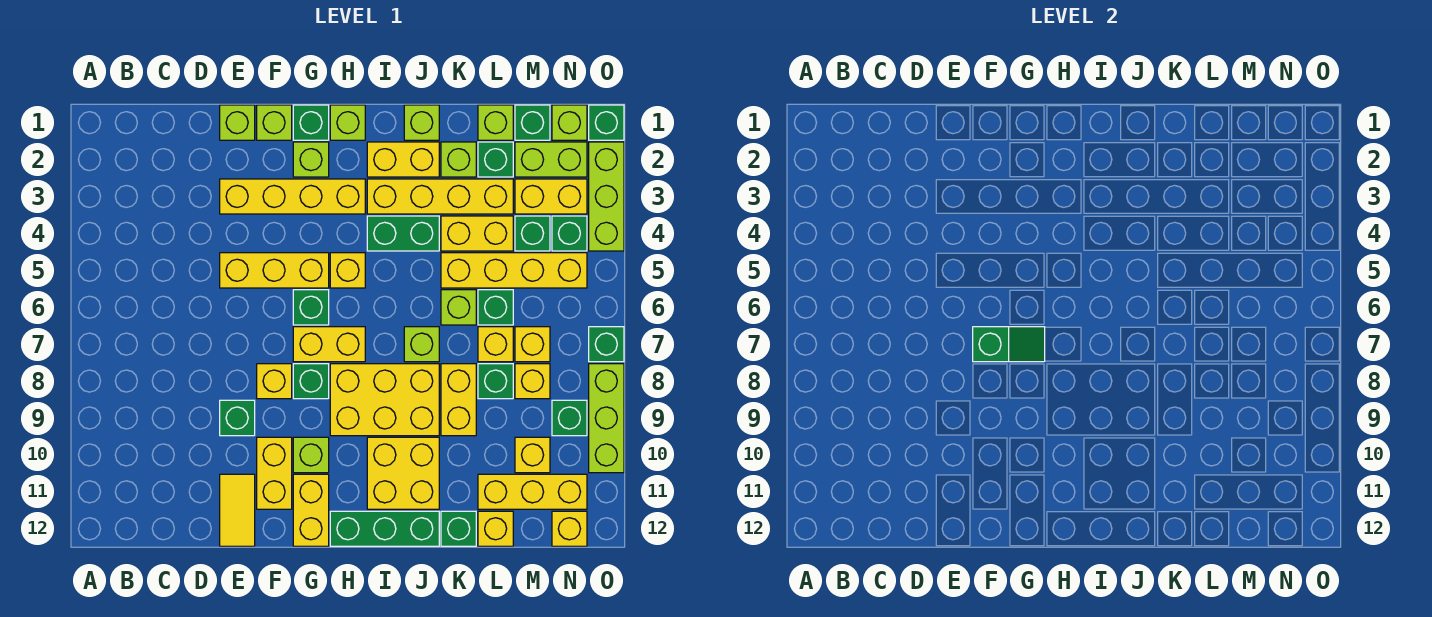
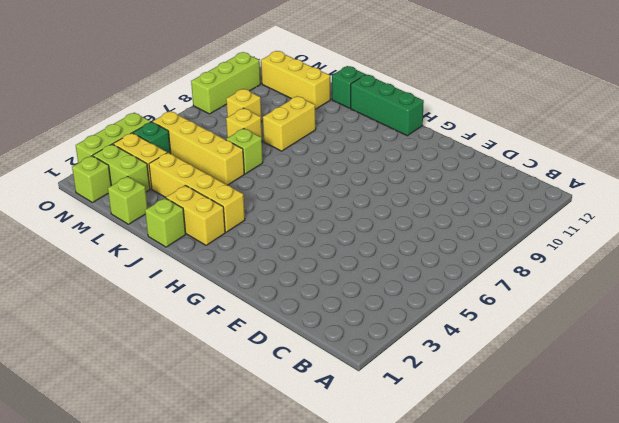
none -> lime brick E1 level 1
none -> yellow brick E3:H3 level 1
none -> yellow brick E5:G5 level 1
none -> green brick E9 level 1

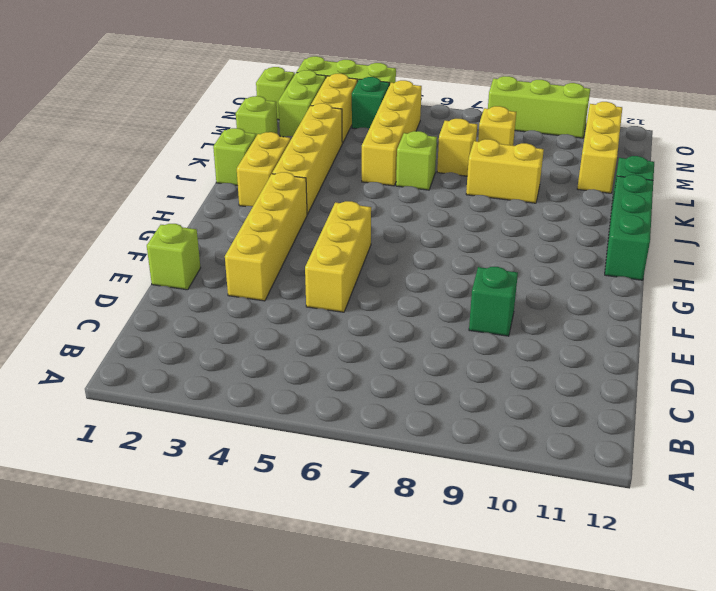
none -> yellow tile E11:E12 level 1
none -> lime brick F1 level 1
none -> yellow brick F8 level 1
none -> yellow brick F10:F11 level 1

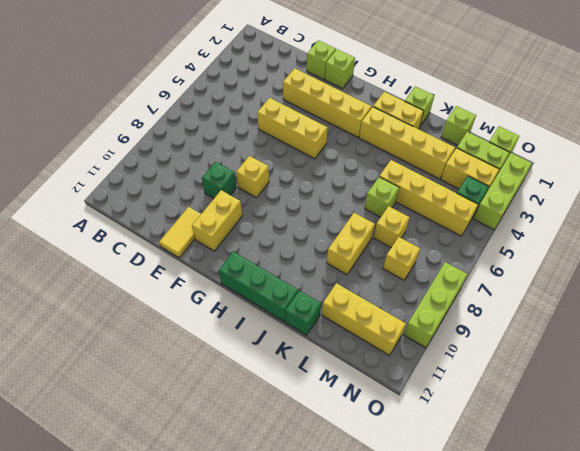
none -> green brick G1 level 1
none -> lime brick G2 level 1
none -> green brick G6 level 1
none -> yellow brick G7:H7 level 1

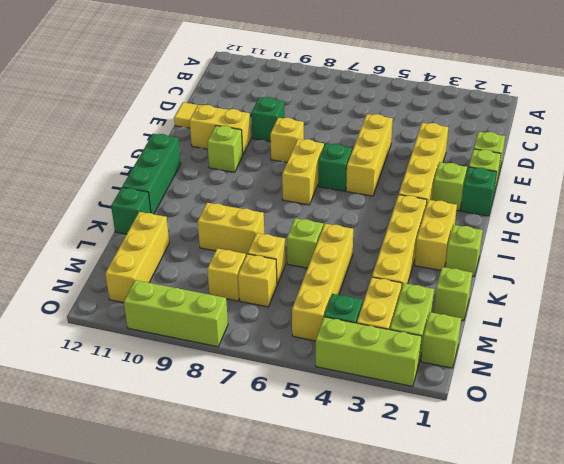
none -> green brick G8 level 1
none -> yellow brick G11:G12 level 1
none -> lime brick H1 level 1
none -> yellow brick H5 level 1

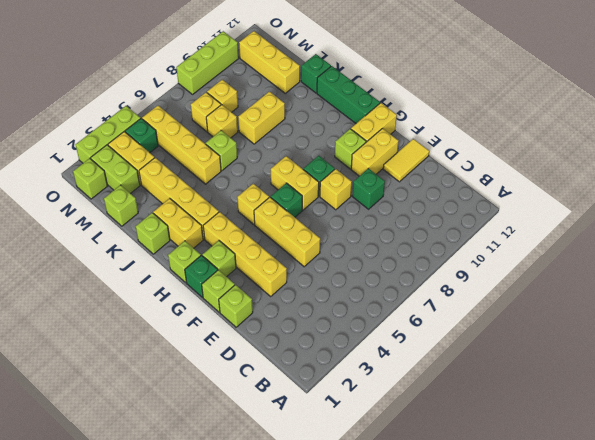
none -> yellow brick H8:J9 level 1
none -> green brick I4:J4 level 1
none -> yellow brick I10:J11 level 1
none -> lime brick J7 level 1

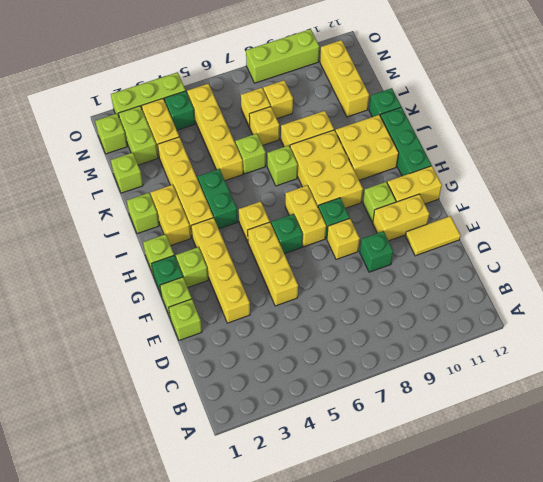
none -> lime brick K2 level 1
none -> yellow brick K4:L4 level 1
none -> green brick L2 level 1
none -> green brick L6 level 1

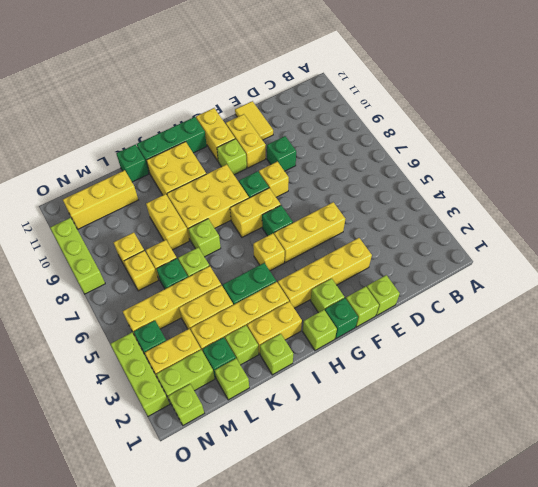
none -> green brick L8 level 1
none -> yellow brick L12 level 1
none -> green brick M1 level 1
none -> green brick M4 level 1

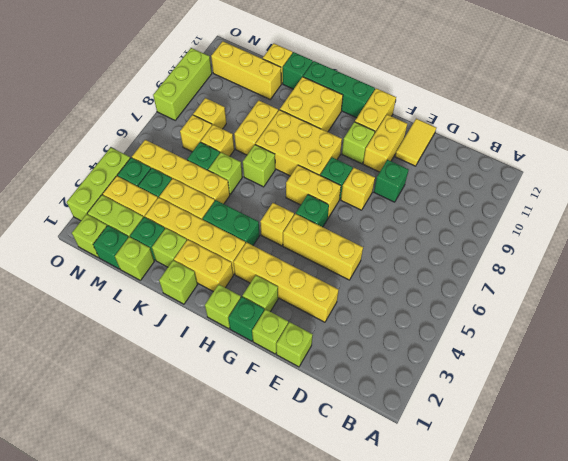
none -> green brick L8 level 1
none -> yellow brick M10 level 1
none -> green brick N9 level 1
none -> yellow brick N12 level 1

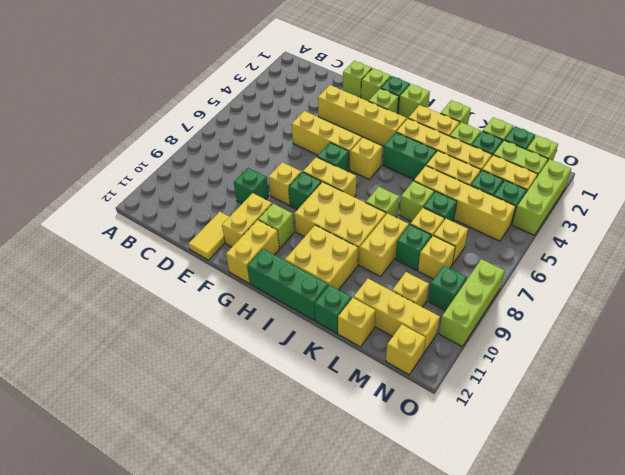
none -> green brick O1 level 1
none -> green brick O7 level 1
none -> green slope F7:G7 level 2 top F

